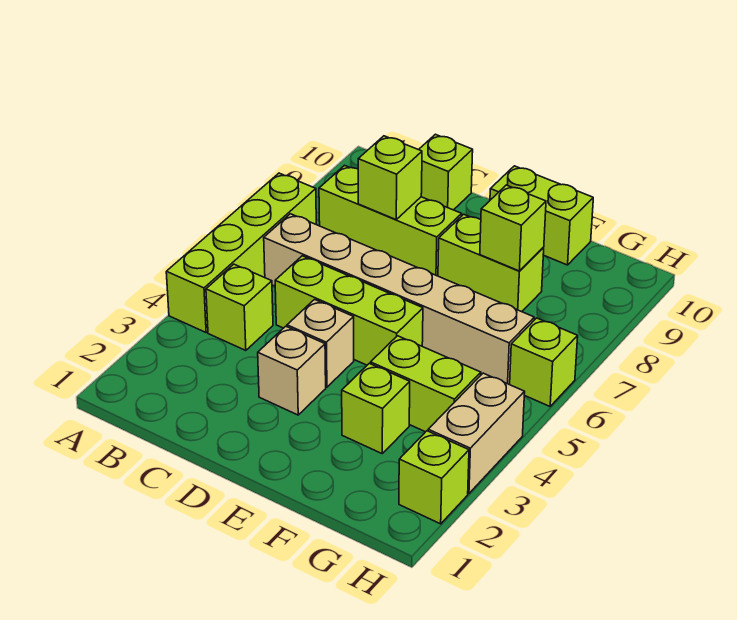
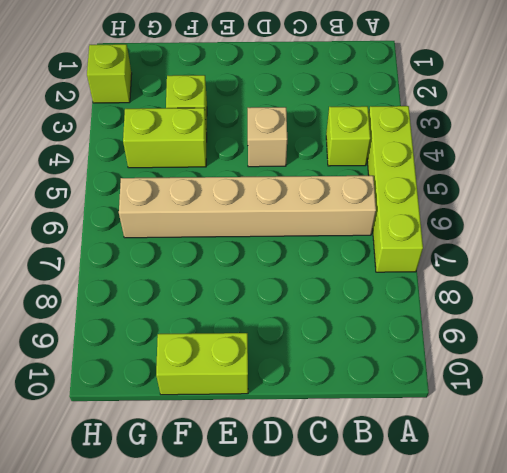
none -> lime brick B8:D8 level 1
none -> lime brick C5:E5 level 1
none -> lime brick C10 level 1

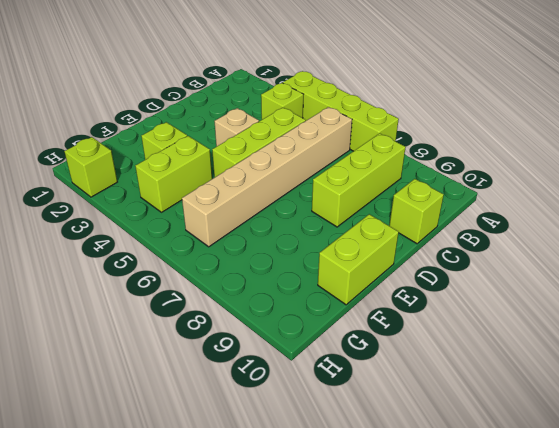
none -> tan brick D3 level 1
none -> lime brick E8:F8 level 1
none -> tan brick H3:H4 level 1

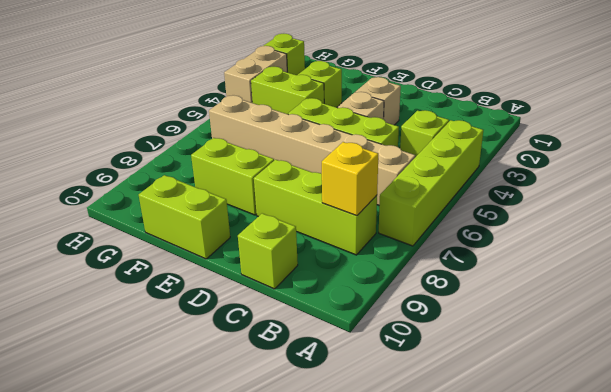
yellow brick B8 level 2 -> none
none -> lime brick H6 level 1
none -> lime brick C8 level 2
none -> lime brick F8 level 2

